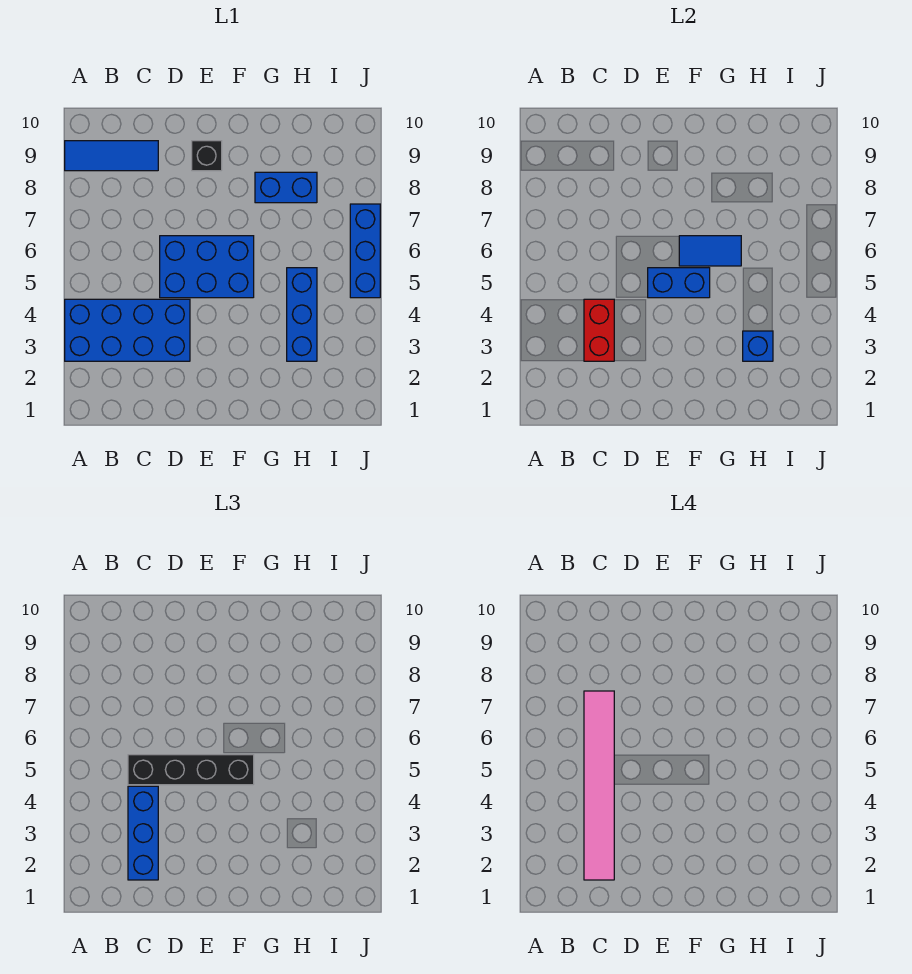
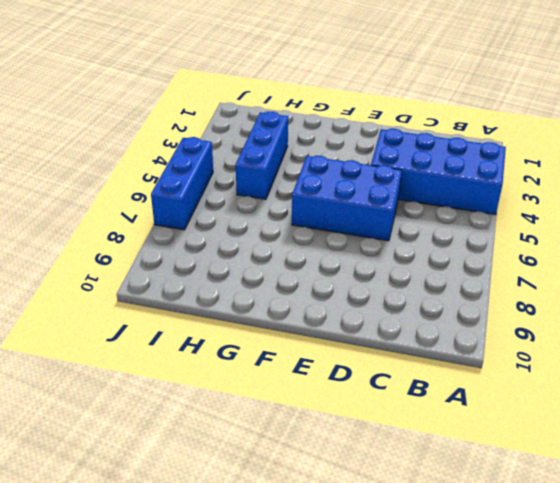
none -> blue tile A9:C9 level 1
none -> black brick E9 level 1
none -> blue brick G8:H8 level 1

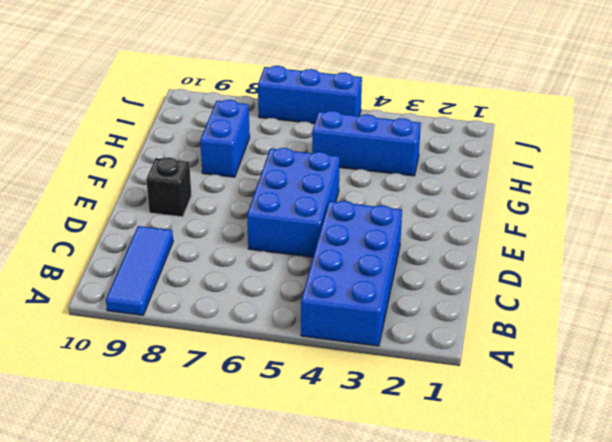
none -> red brick C3:C4 level 2
none -> blue brick E5:F5 level 2
none -> blue tile F6:G6 level 2

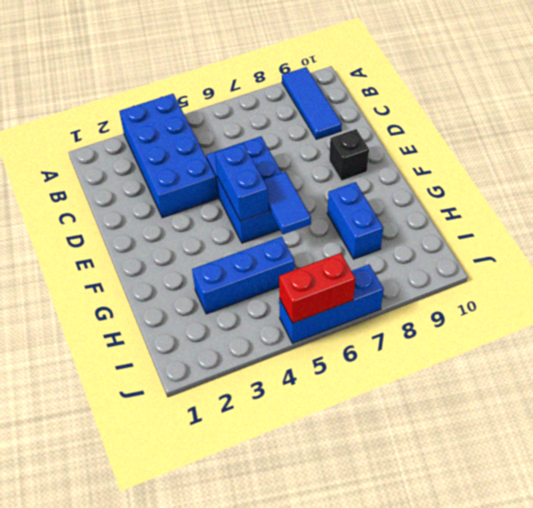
red brick J5:J6 level 2 -> red brick C3:C4 level 2
none -> blue brick H3 level 2
none -> blue brick C2:C4 level 3
none -> black brick C5:F5 level 3

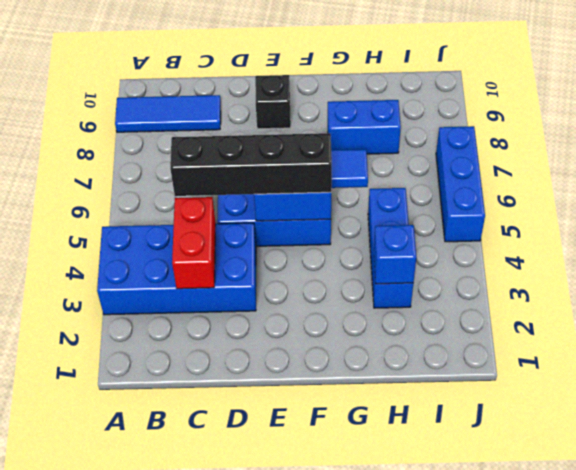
none -> blue brick C2:C4 level 3
none -> pink tile C2:C7 level 4

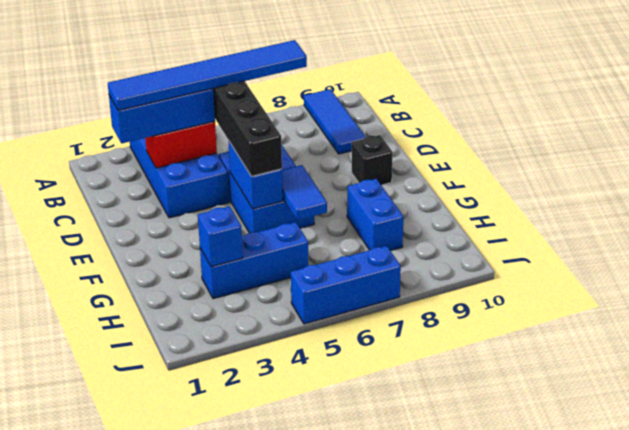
blue tile C2:C7 level 4 -> pink tile C2:C7 level 4

